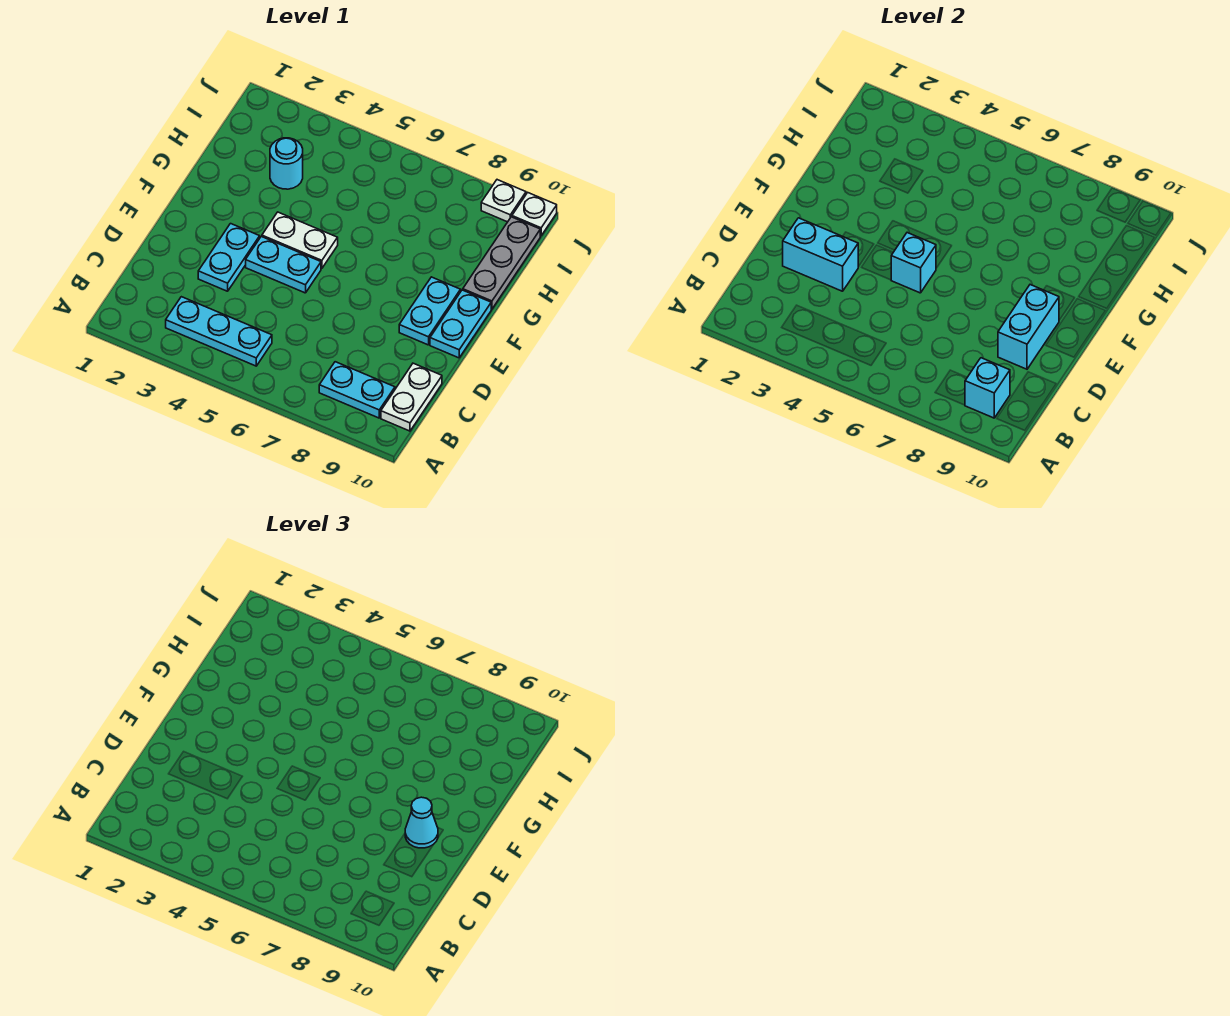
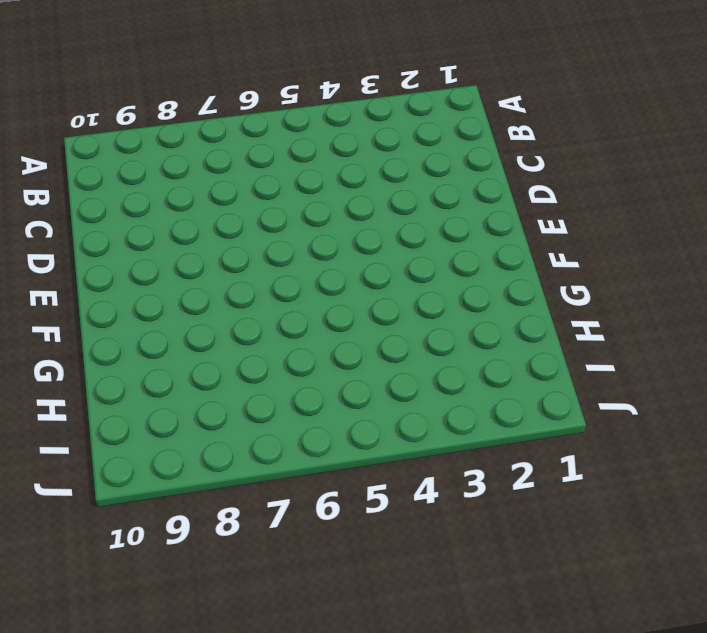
none -> cyan plate B3:B5 level 1
none -> cyan plate B8:B9 level 1
none -> white plate B10:C10 level 1

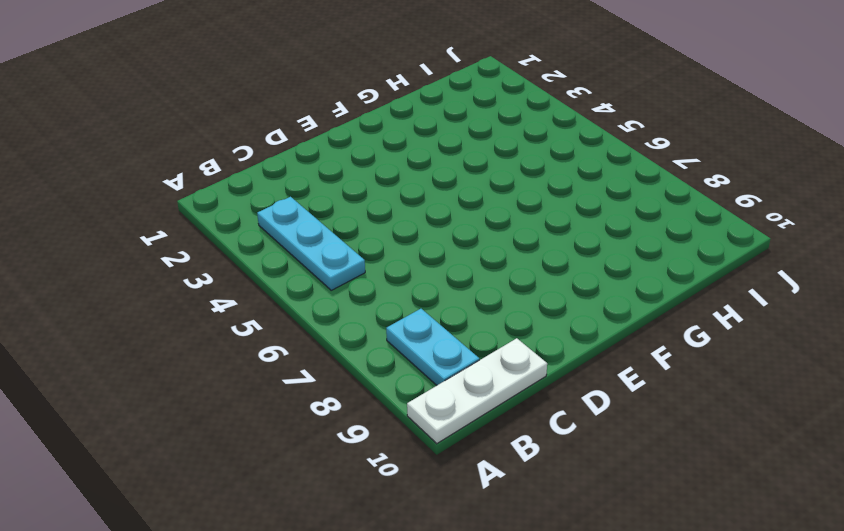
white plate A10:C10 level 1 -> white plate B10:C10 level 1
none -> cyan plate D3:E3 level 1
none -> cyan plate E4:E5 level 1
none -> cyan plate E9:F9 level 1

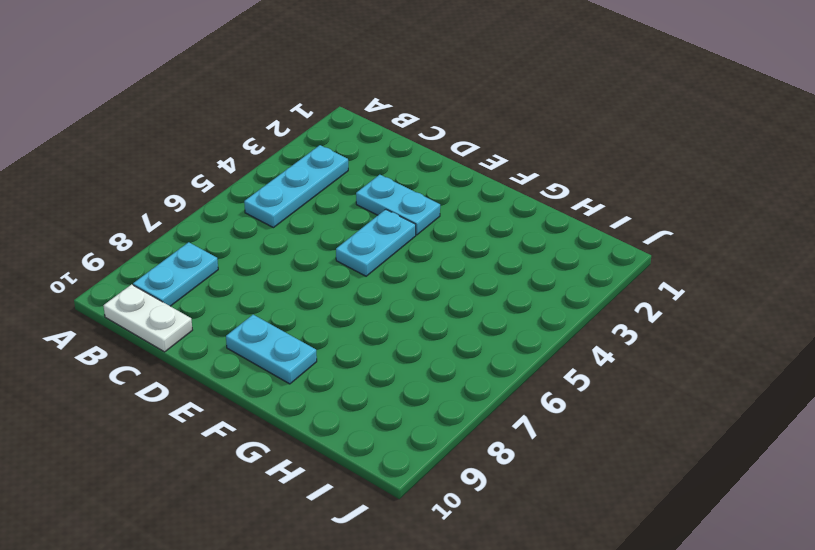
none -> cyan plate E10:F10 level 1
none -> white plate F4:F5 level 1
none -> grey plate G10:I10 level 1

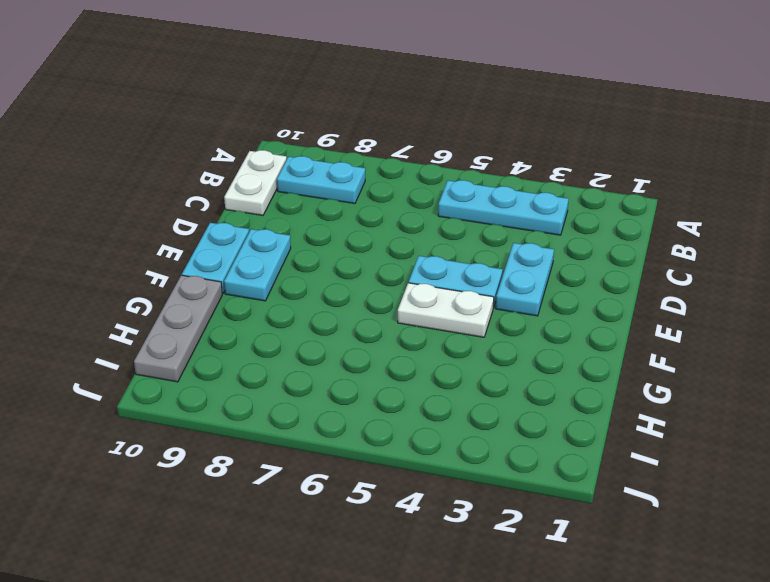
none -> cyan round brick H3 level 1
none -> white plate J9 level 1
none -> white plate J10 level 1

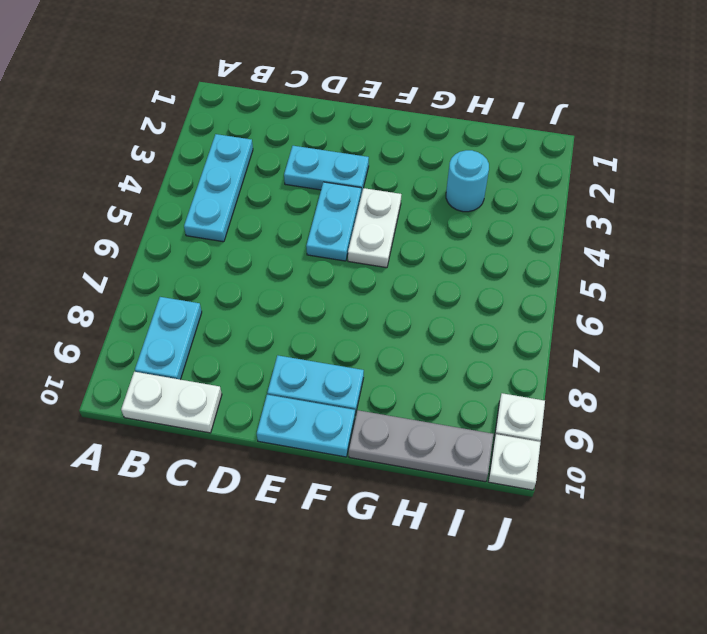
none -> cyan brick B9 level 2
none -> cyan brick D2:D3 level 2
none -> cyan brick D9:E9 level 2

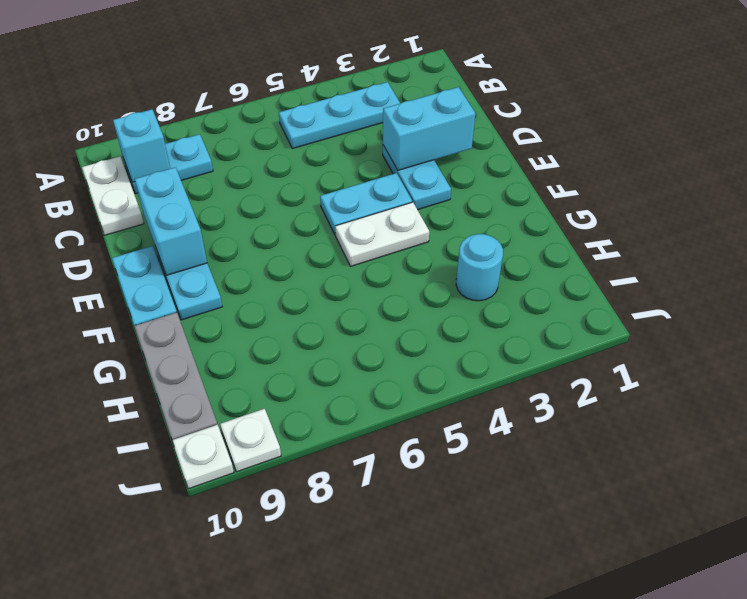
none -> cyan brick E5 level 2
none -> cyan cone E9 level 3

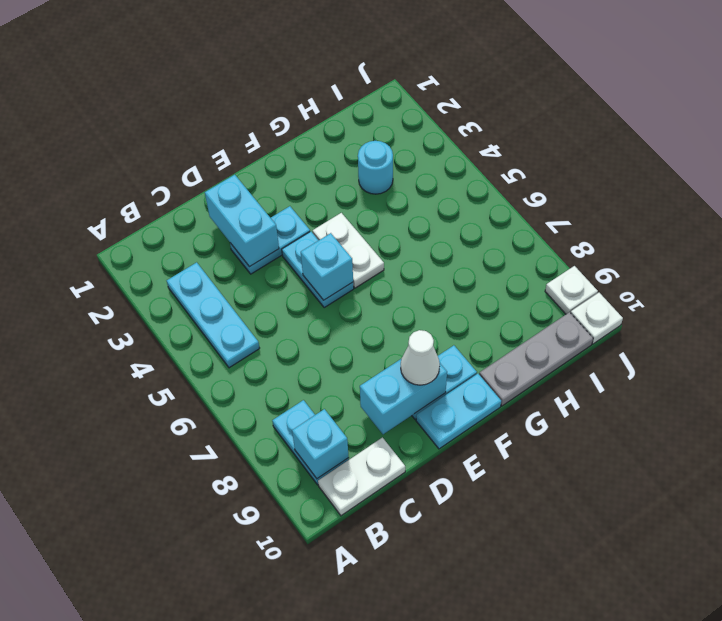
white cone E9 level 3 -> cyan cone E9 level 3

